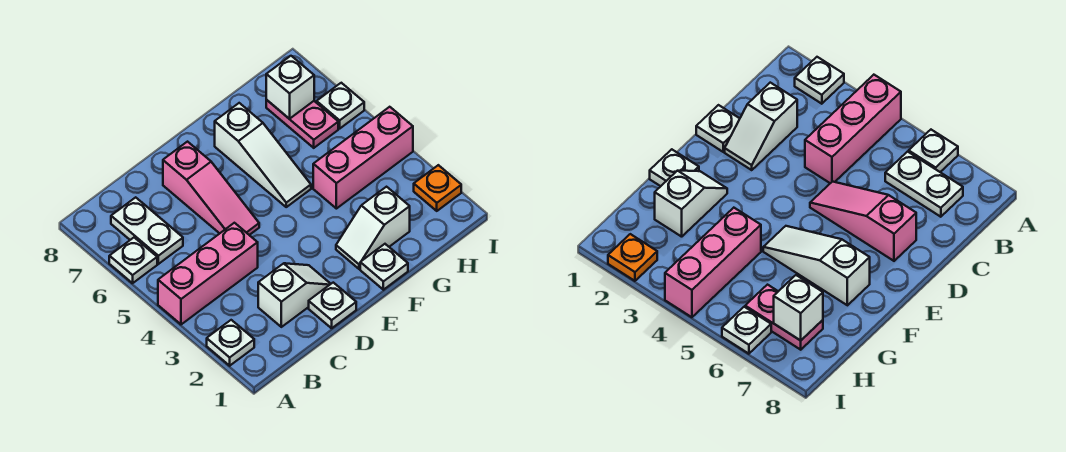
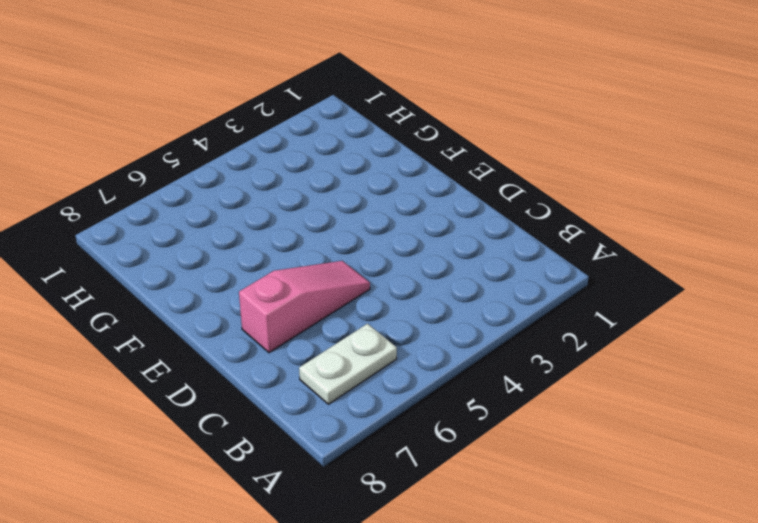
none -> white plate A2 level 1
none -> pink brick A4:C4 level 1
none -> white plate A6 level 1

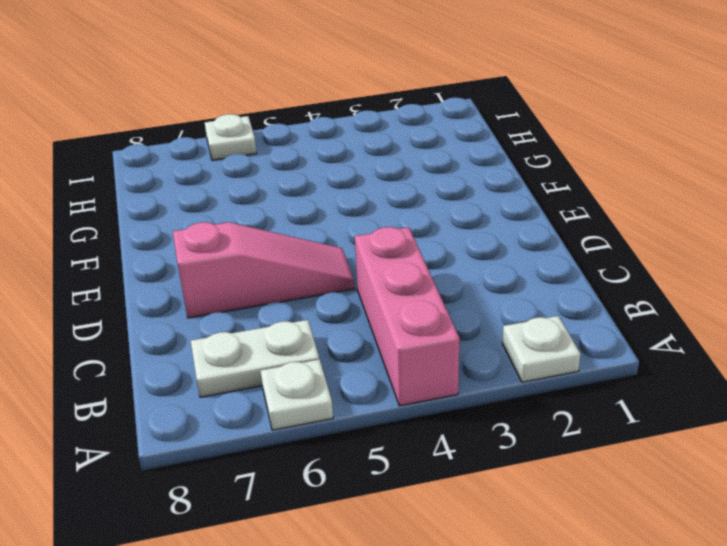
none -> white slope C2:D2 level 1 top C
none -> white plate D1 level 1
none -> white plate F1 level 1

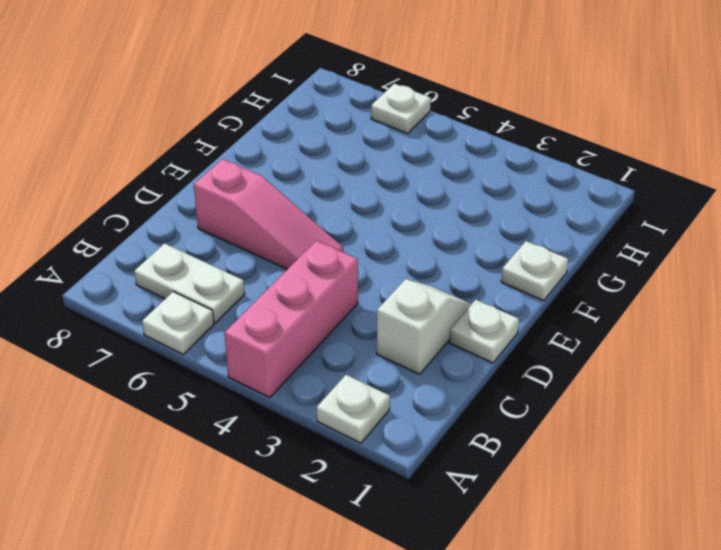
none -> white slope F2:G2 level 1 top G
none -> white slope F5:F7 level 1 top 7
none -> pink brick G4:I4 level 1

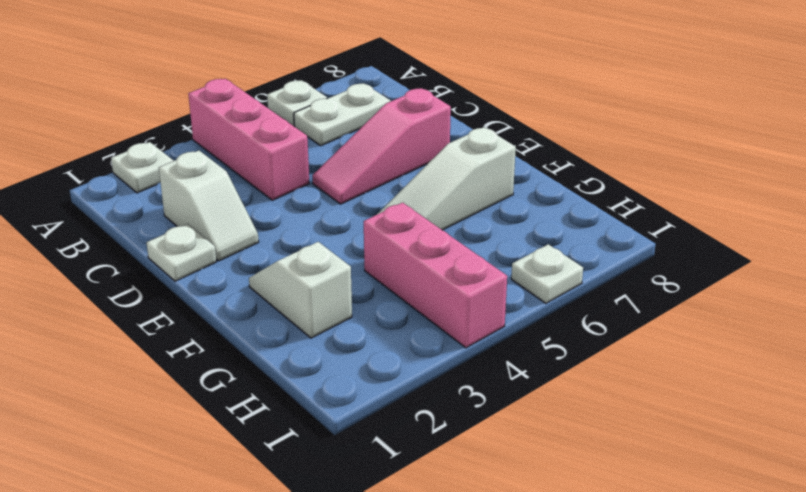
none -> white plate F1 level 1
none -> pink plate H6:H7 level 1
none -> orange plate I2 level 1

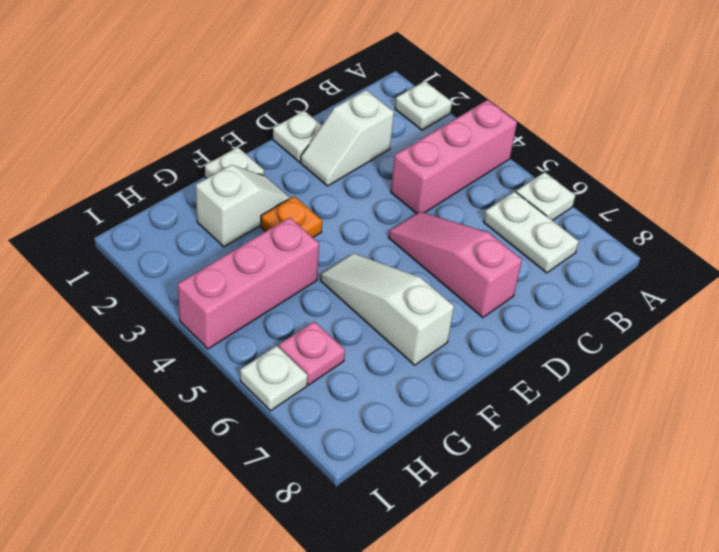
orange plate F3 level 1 -> orange plate I2 level 1
pink plate H6 level 1 -> pink plate H6:H7 level 1
none -> white brick H7 level 2

